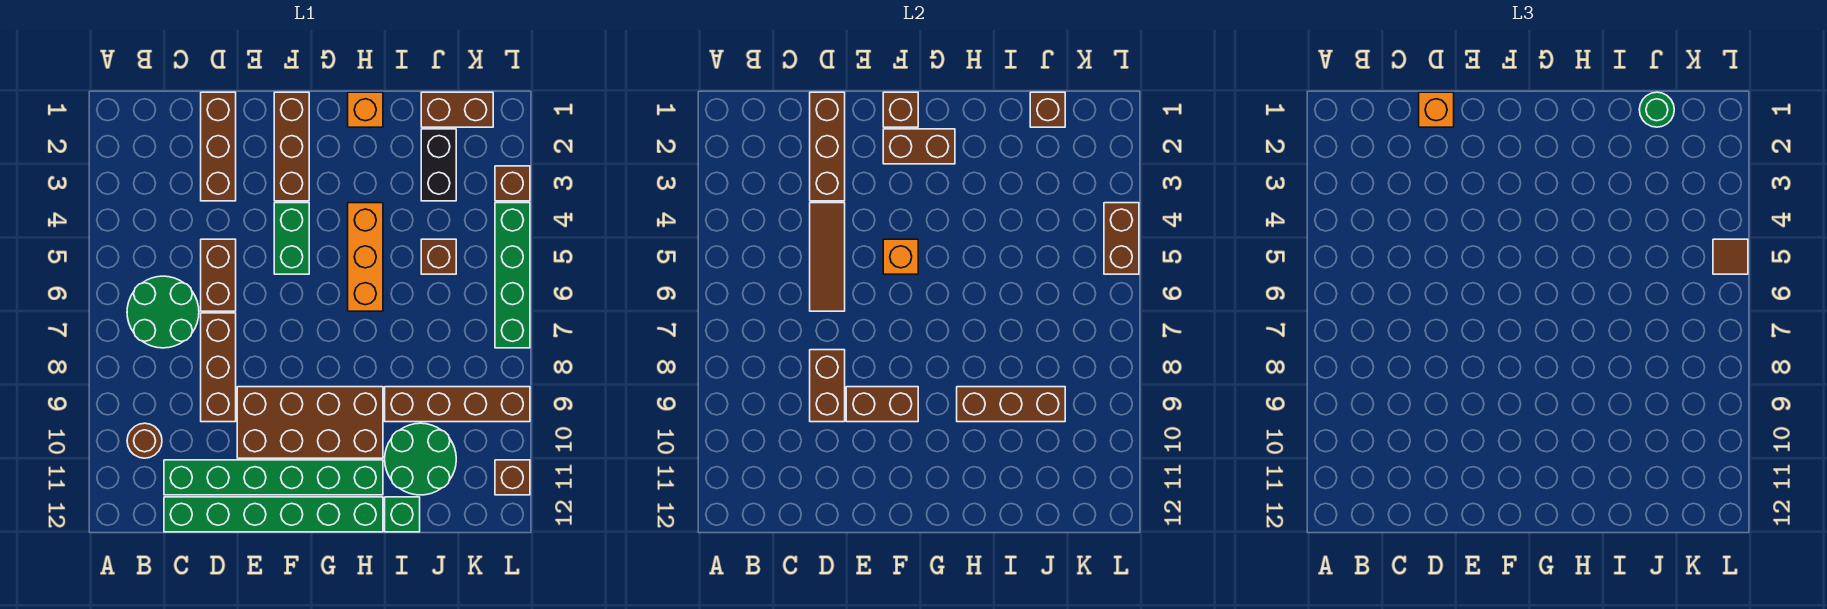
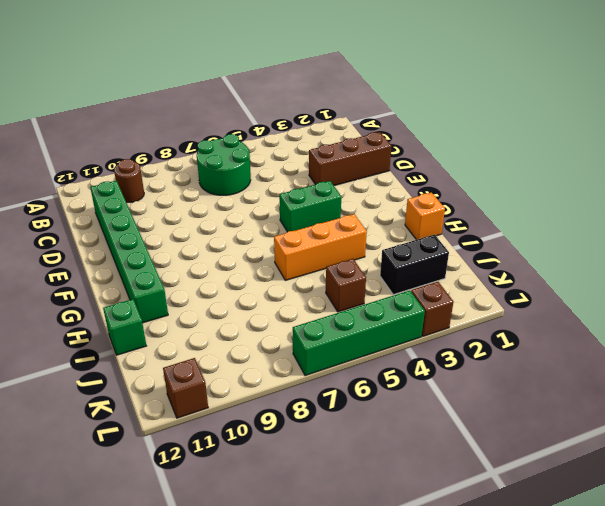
none -> green brick C12:H12 level 1
none -> brown brick D5:D6 level 1
none -> brown brick D7:D9 level 1
none -> brown brick E9:H10 level 1

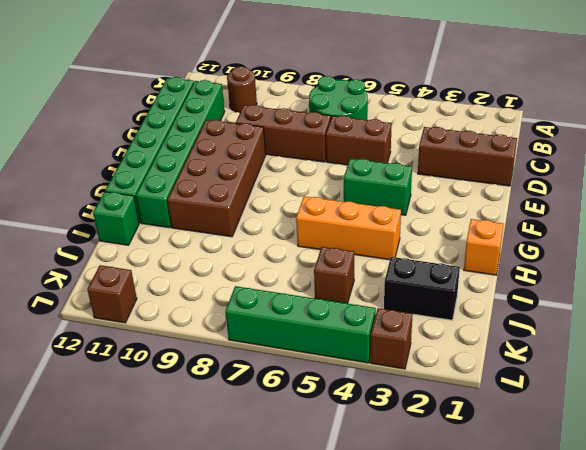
none -> brown brick F1:F3 level 1
none -> brown brick I9:L9 level 1
none -> green round brick I10:J11 level 1
none -> brown brick J1:K1 level 1

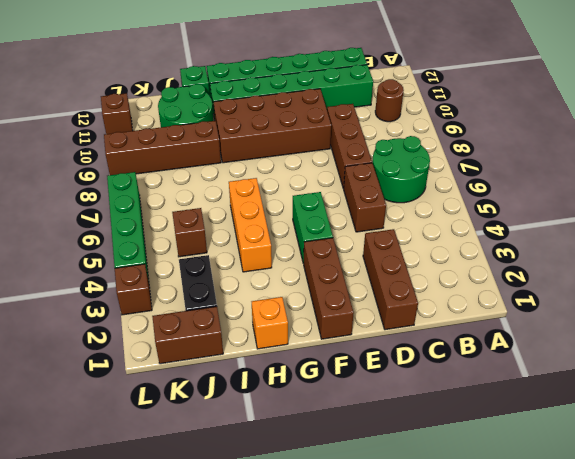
none -> brown brick D1:D3 level 2
none -> brown tile D4:D6 level 2
none -> brown brick D8:D9 level 2
none -> brown brick E9:F9 level 2

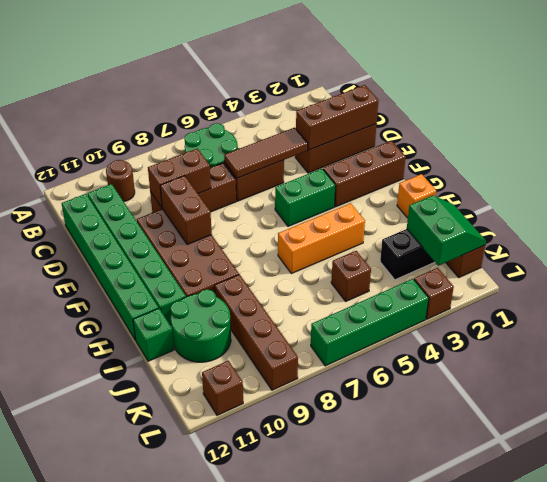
green slope J1:K2 level 2 top 2 -> brown brick J1 level 2
none -> brown brick F1 level 2
none -> brown brick F2:G2 level 2
none -> orange brick F5 level 2
none -> brown brick H9:J9 level 2

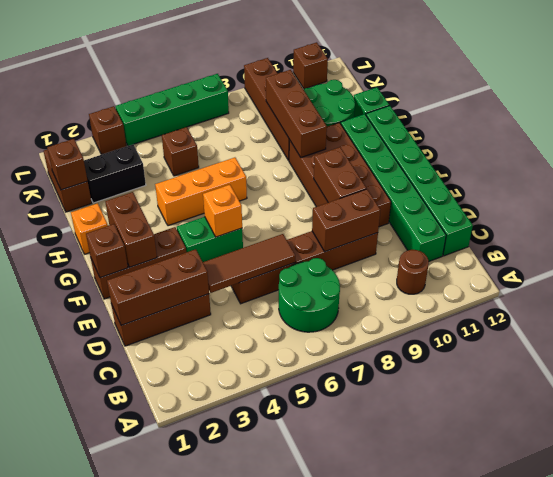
none -> brown brick L4:L5 level 2
none -> orange brick D1 level 3
none -> green round brick J1 level 3
none -> brown tile L5 level 3

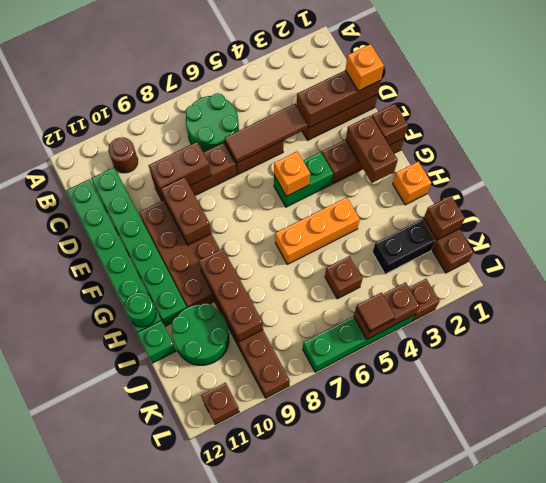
green round brick H12 level 2 -> green round brick J1 level 3

